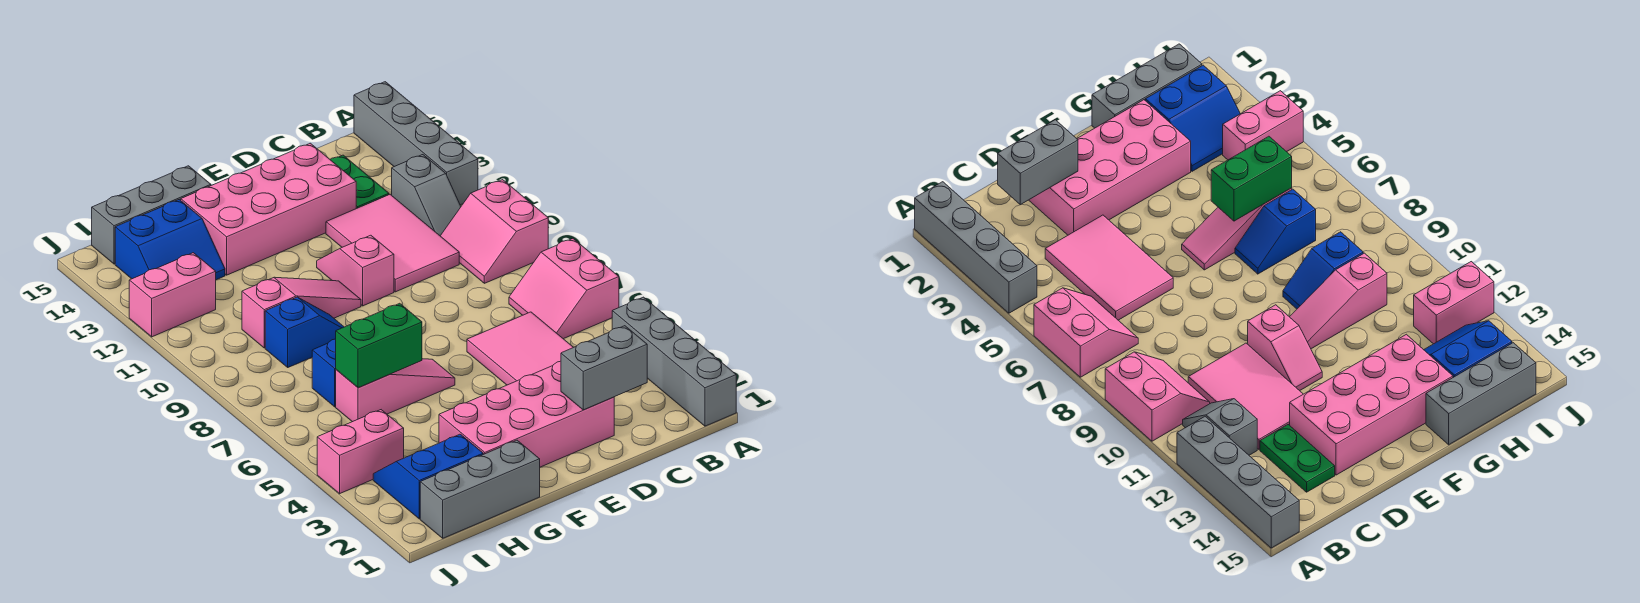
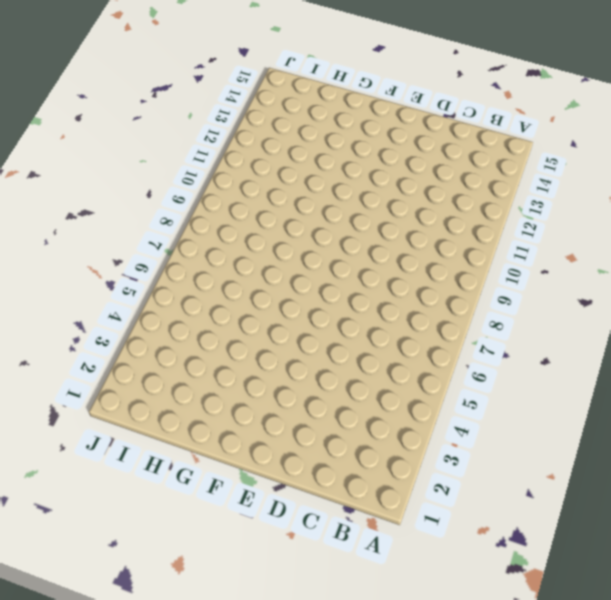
none -> grey brick A1:A4 level 1
none -> pink slope A6:B7 level 1 top A
none -> pink slope A9:B10 level 1 top A

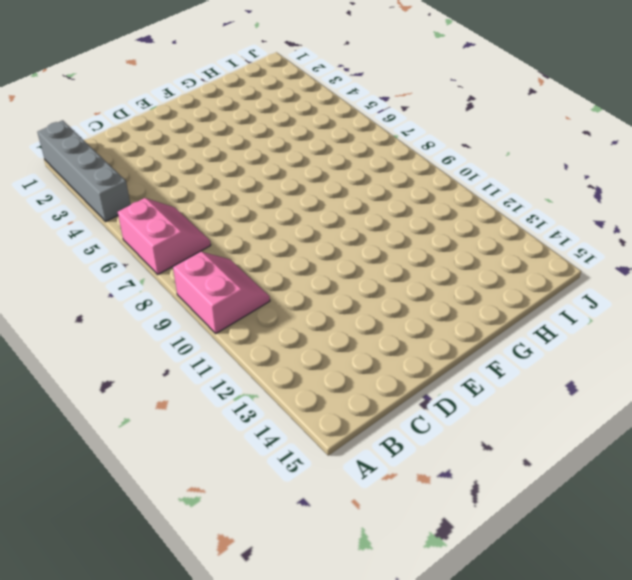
none -> grey brick A12:A15 level 1
none -> grey slope B11:B12 level 1 top 12
none -> pink tile C4:D6 level 1

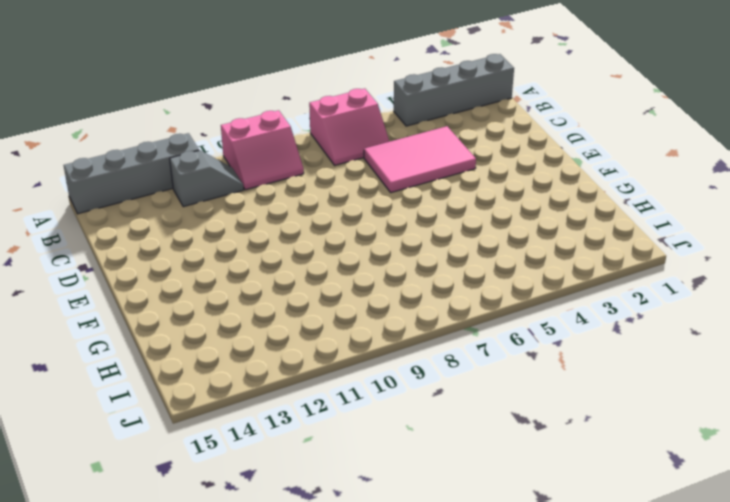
none -> pink tile C10:D12 level 1
none -> green plate C13:C14 level 1
none -> pink brick D2:G3 level 1

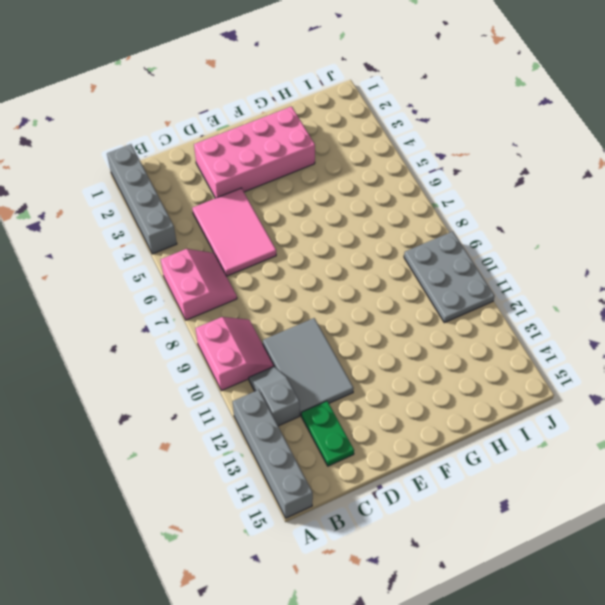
grey tile C10:D12 level 1 -> pink tile C10:D12 level 1
grey plate I9:J11 level 1 -> none
none -> pink brick D13:G14 level 1
none -> pink slope E10:E11 level 1 top 10
none -> pink slope F6:H6 level 1 top H

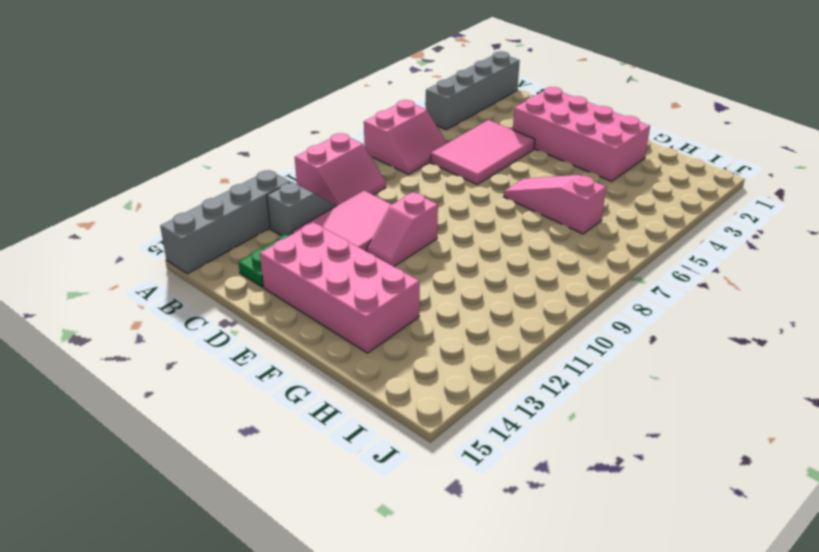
none -> pink slope F10:H10 level 1 top H
none -> grey brick G1:I1 level 1
none -> blue slope G7:H7 level 1 top H

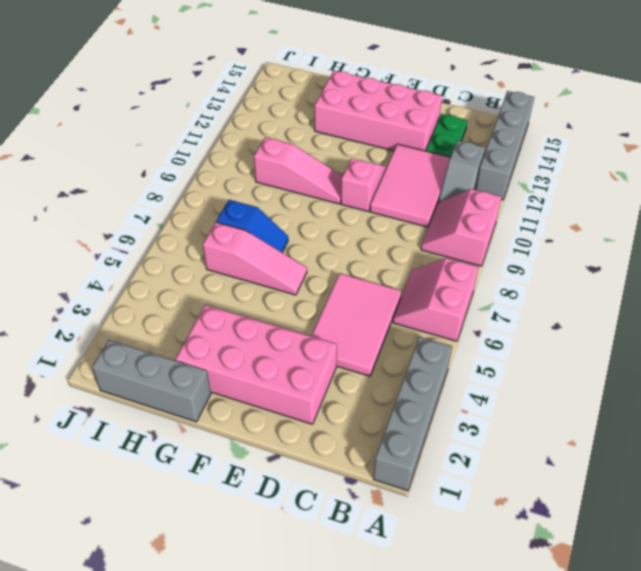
none -> blue slope G9:H9 level 1 top H
none -> grey brick G15:I15 level 1
none -> blue slope H2:I3 level 1 top 2

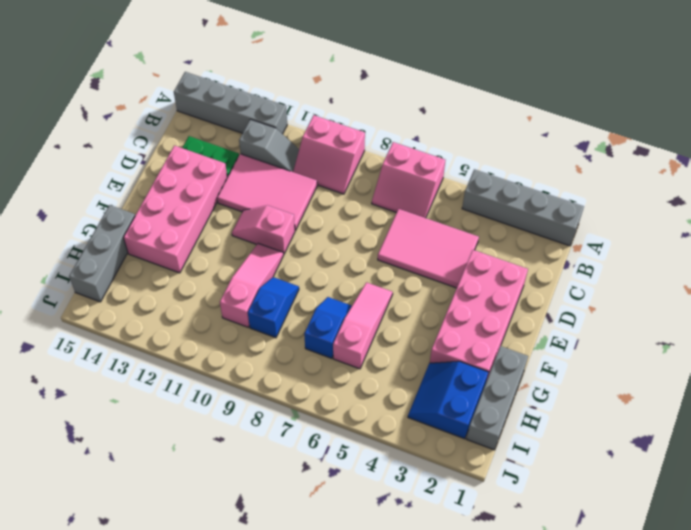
none -> blue slope H13:I14 level 1 top 14
none -> pink brick I4:J4 level 1
none -> pink brick I12:J12 level 1

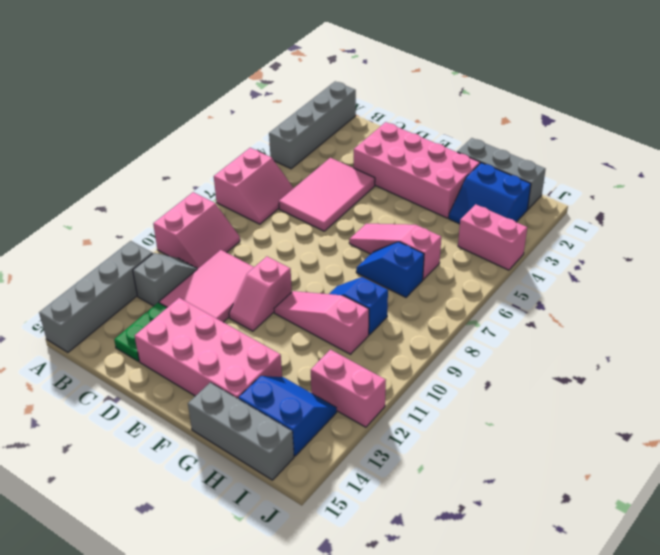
none -> grey brick C2:D2 level 2
none -> green brick G6:H6 level 2

